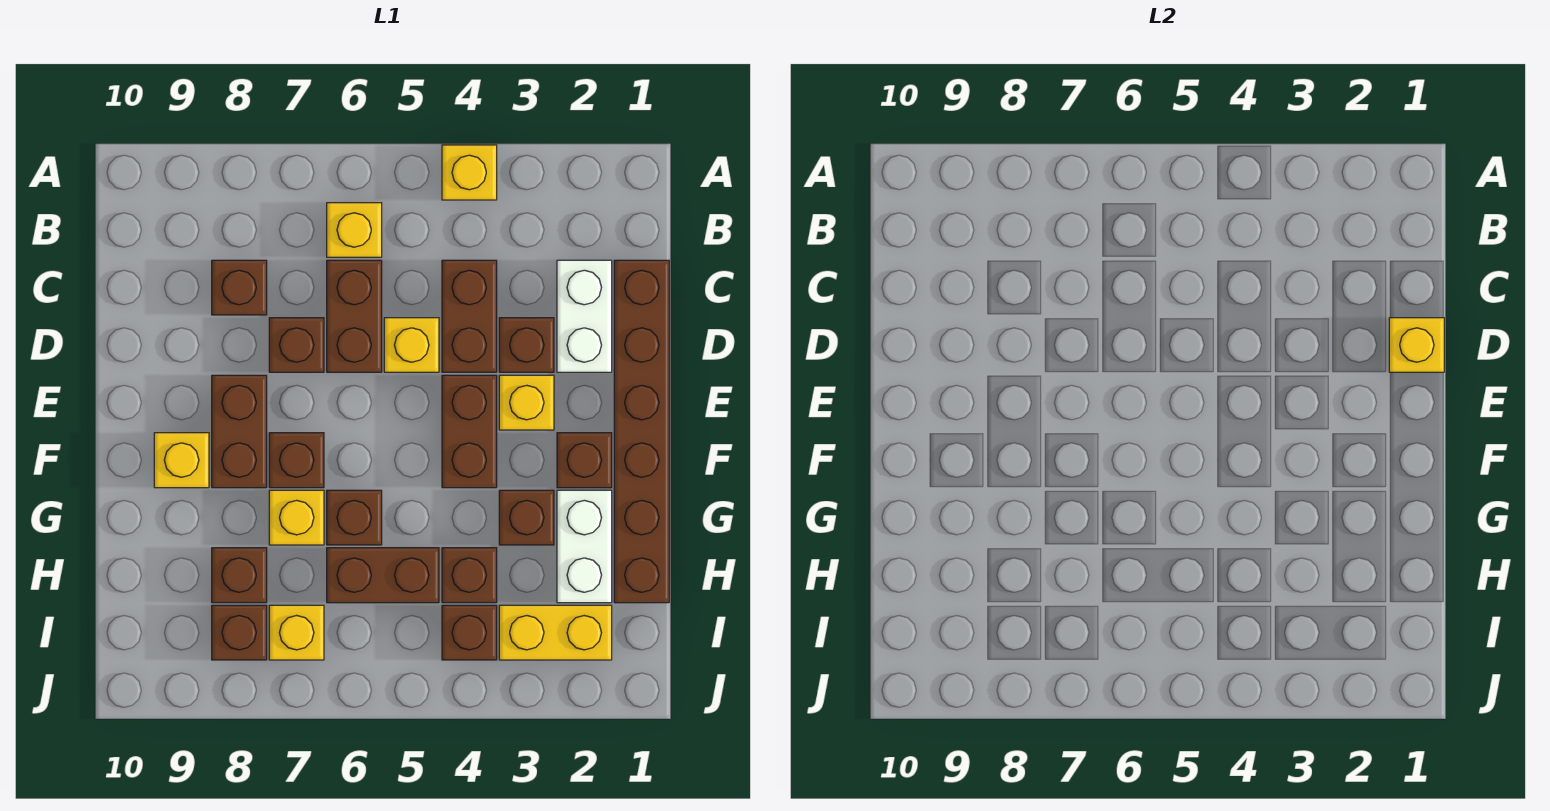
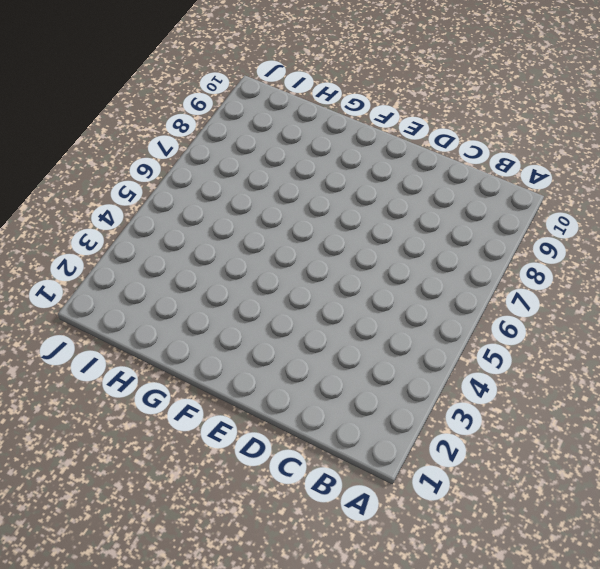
none -> yellow brick A4 level 1
none -> yellow brick B6 level 1
none -> brown brick C1:H1 level 1

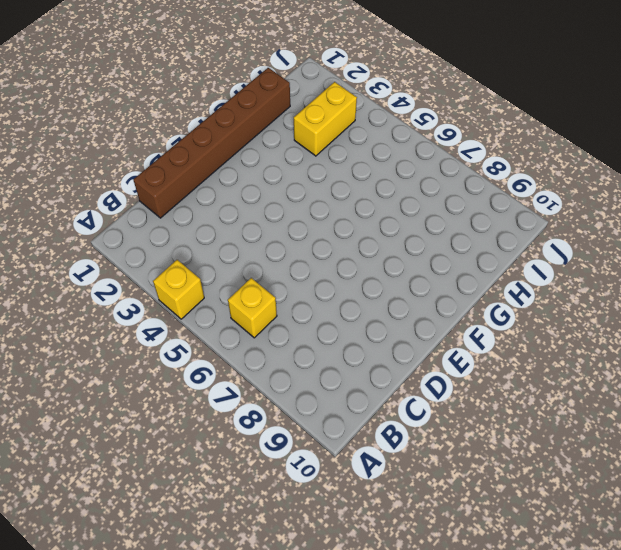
yellow brick H3:I3 level 1 -> yellow brick I2:I3 level 1
none -> white brick C2:D2 level 1
none -> brown brick C4:D4 level 1
none -> brown brick C6:D6 level 1

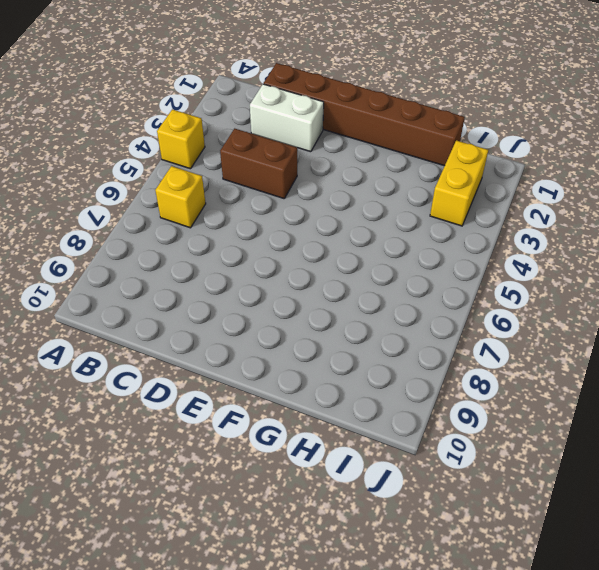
none -> brown brick C6:D6 level 1
none -> brown brick C8 level 1
none -> brown brick D3 level 1

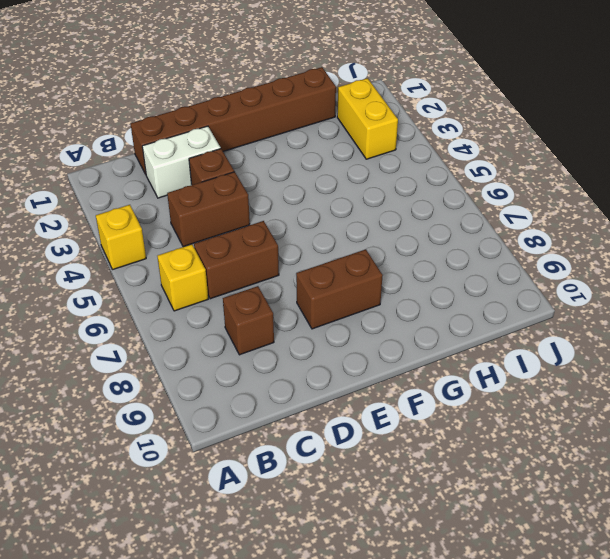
none -> yellow brick D5 level 1
none -> brown brick D7 level 1
none -> yellow brick E3 level 1

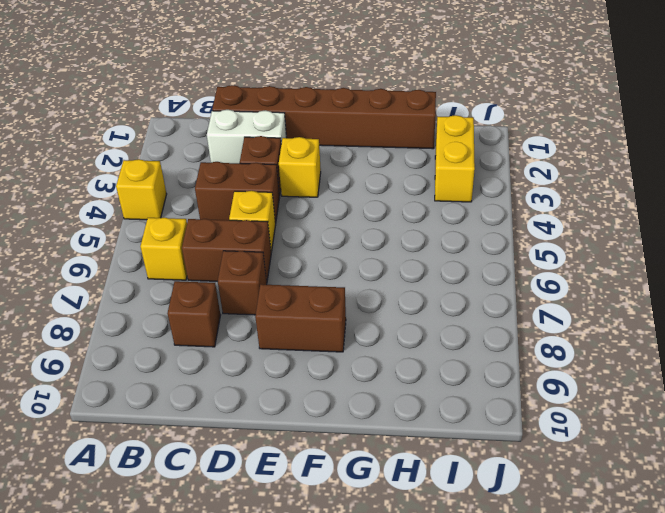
none -> brown brick E4:F4 level 1
none -> brown brick F2 level 1
none -> brown brick F7 level 1

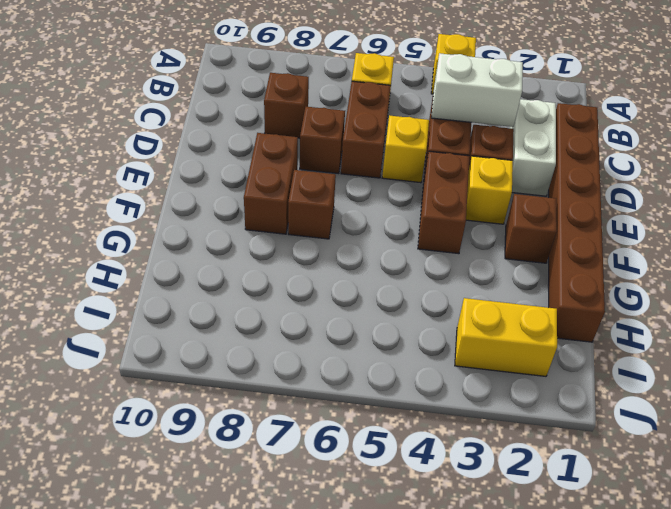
white brick C3:C4 level 2 -> white brick G2:H2 level 1
none -> yellow brick F9 level 1
none -> brown brick G3 level 1
none -> brown brick G6 level 1

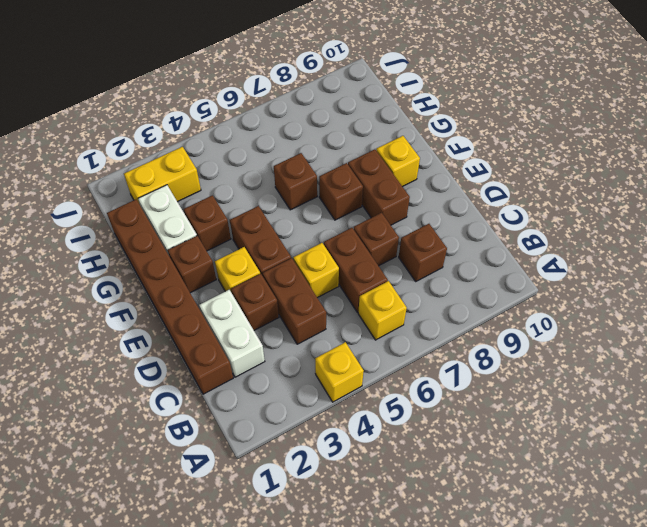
none -> yellow brick G7 level 1
none -> brown brick H4 level 1
none -> brown brick H5:H6 level 1

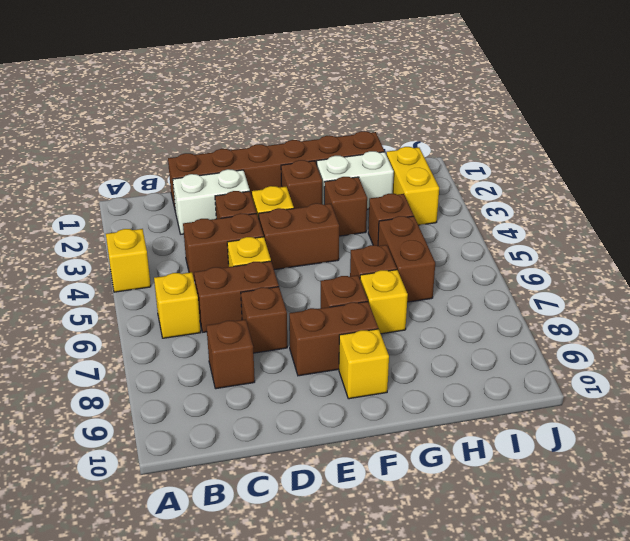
none -> brown brick H8 level 1
none -> brown brick I4 level 1
none -> yellow brick I7 level 1

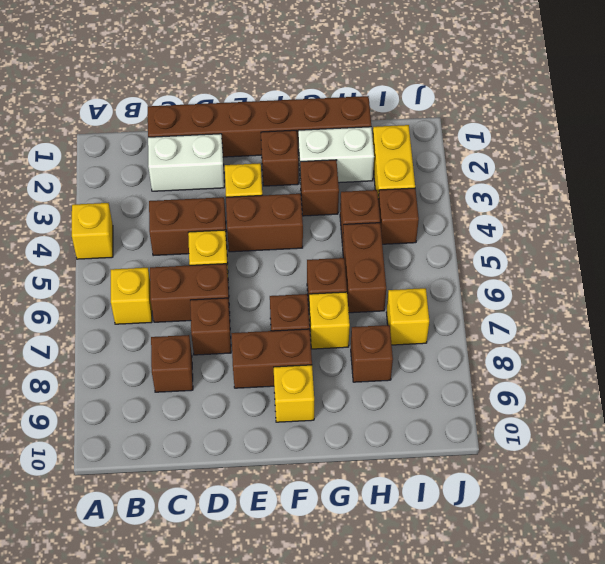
none -> brown brick D3 level 1
none -> brown brick I8 level 1
none -> yellow brick D1 level 2

